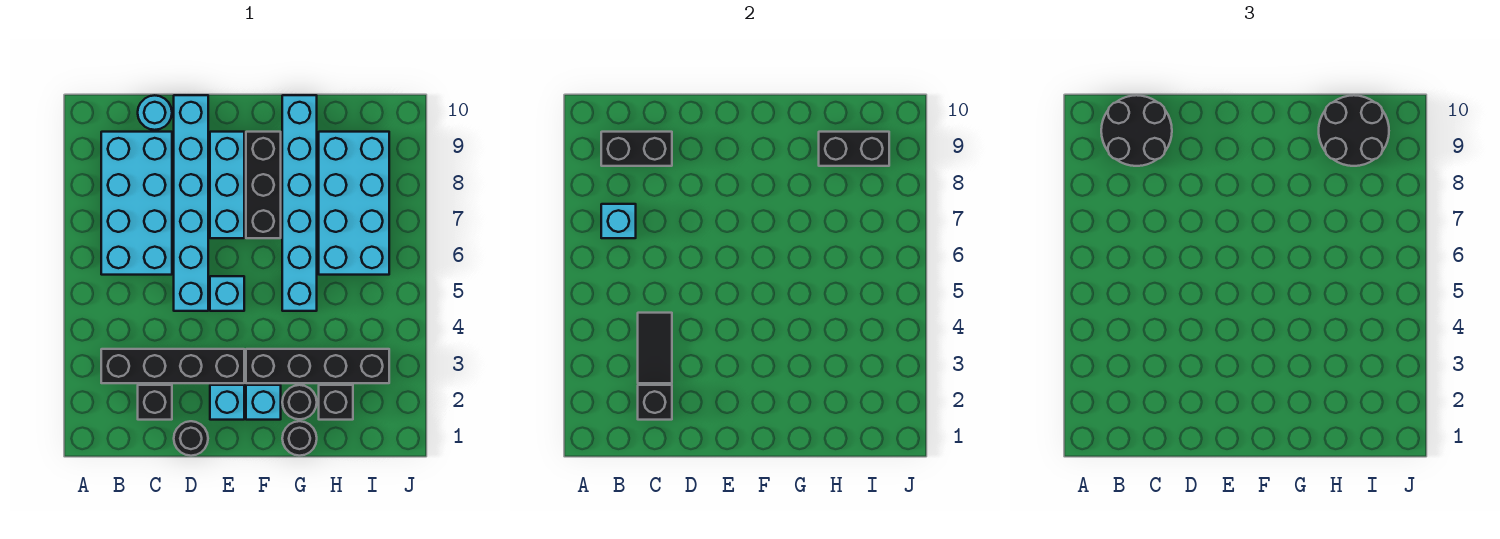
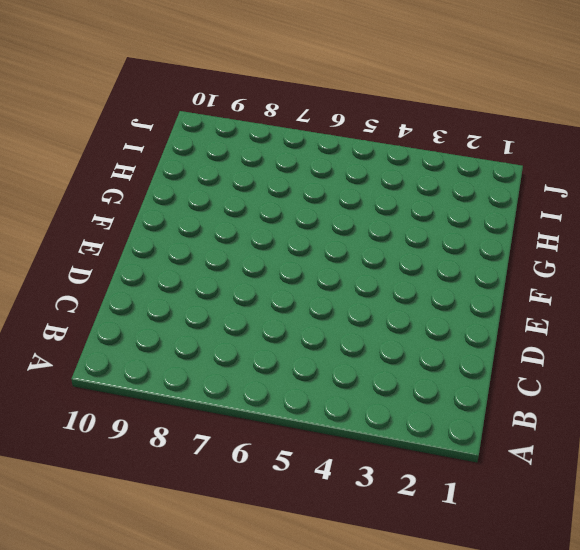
none -> black brick B3:E3 level 1
none -> cyan brick B6:C9 level 1
none -> black brick C2 level 1

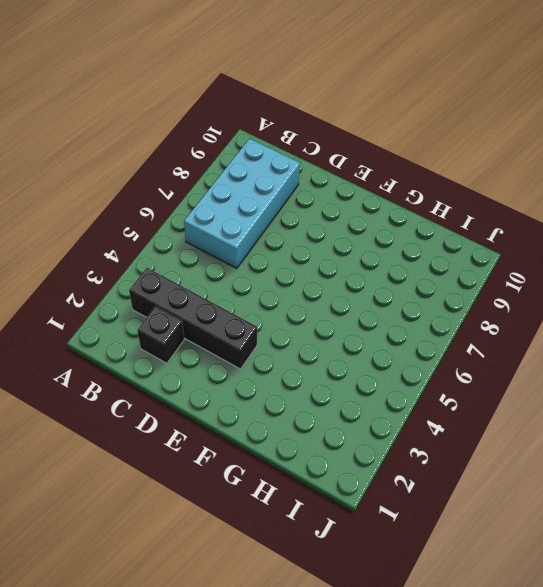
none -> cyan round brick C10 level 1
none -> black round brick D1 level 1
none -> cyan brick D5:D10 level 1

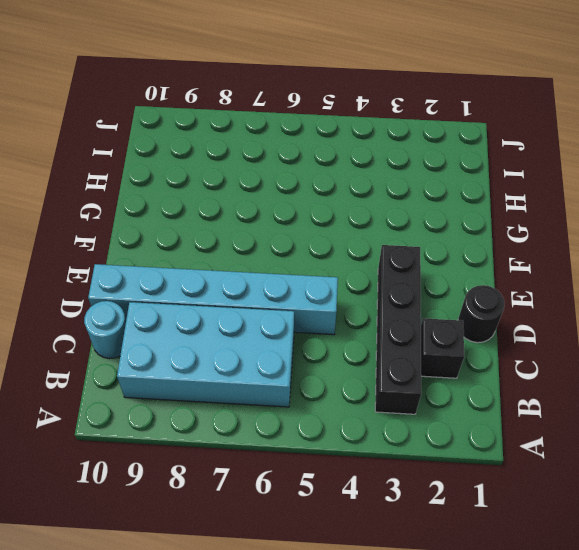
none -> cyan brick E2 level 1
none -> cyan brick E5 level 1
none -> cyan brick E7:E9 level 1

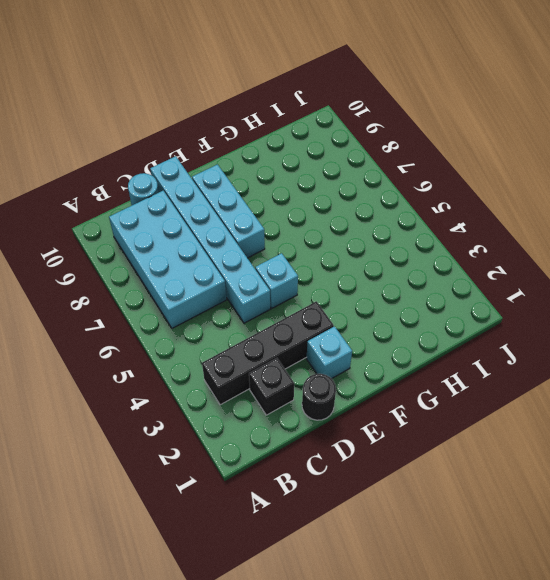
none -> cyan brick F2 level 1
none -> black brick F3:I3 level 1
none -> black brick F7:F9 level 1

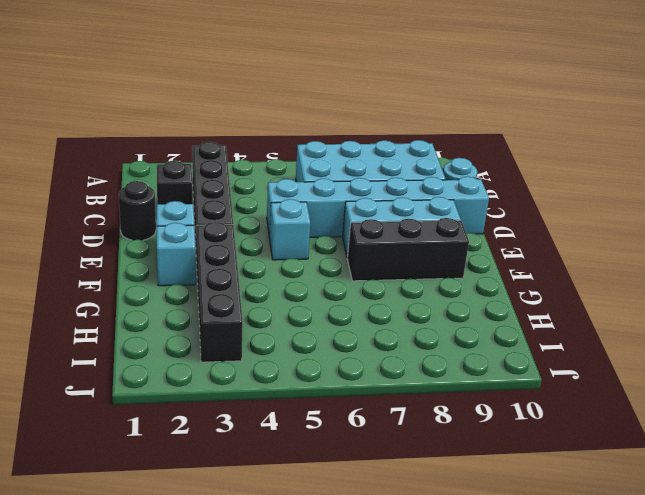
none -> black round brick G1 level 1
none -> black round brick G2 level 1
none -> cyan brick G5:G10 level 1

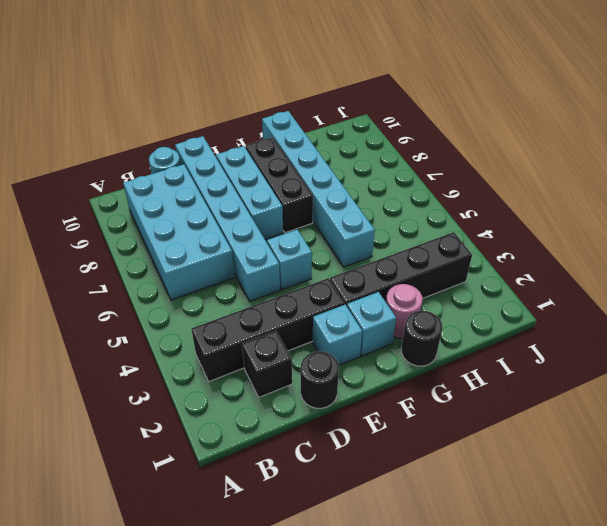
pink round brick G2 level 1 -> black round brick G2 level 1
none -> black brick H2 level 1
none -> cyan brick H6:I9 level 1
none -> cyan brick B7 level 2

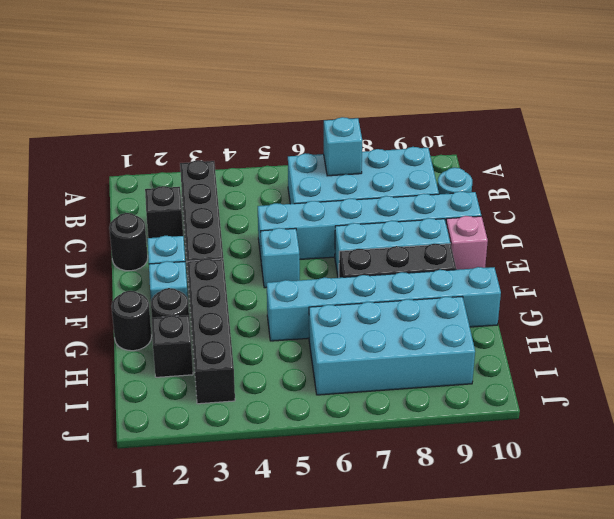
pink brick E10 level 1 -> none
none -> black brick B9:C9 level 2
none -> black brick C2 level 2
none -> black tile C3:C4 level 2

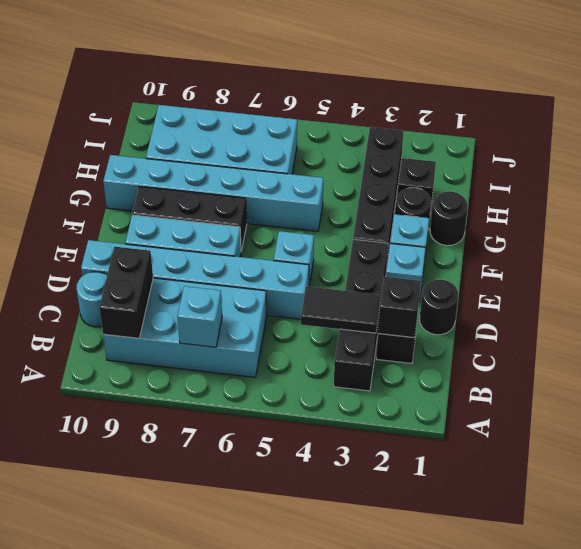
none -> black brick H9:I9 level 2
none -> black round brick B9:C10 level 3
none -> black round brick H9:I10 level 3

